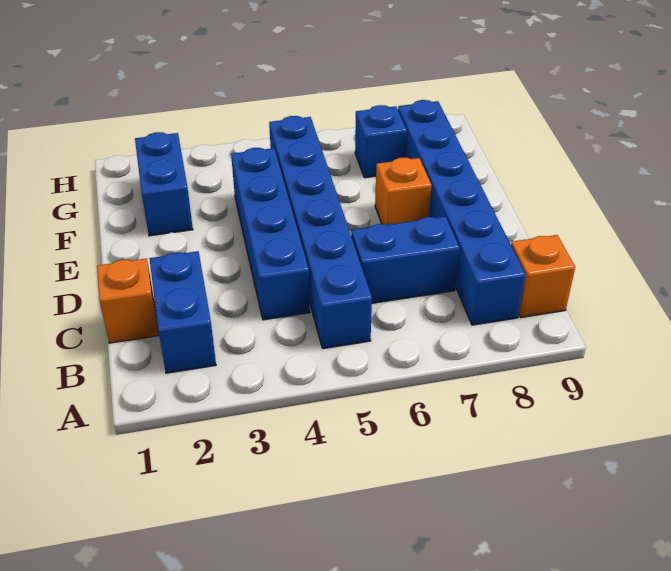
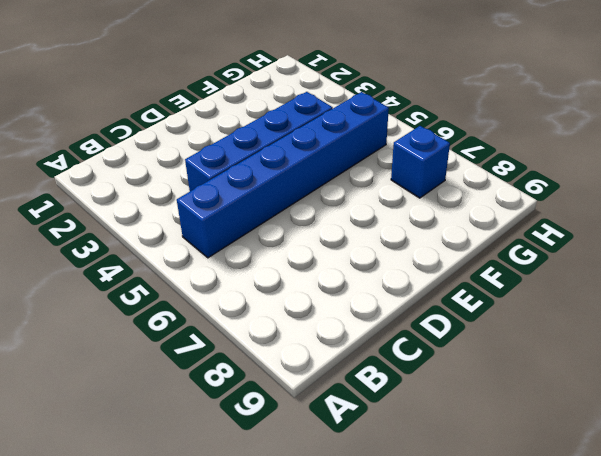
none -> blue brick B2:C2 level 1
none -> blue brick B8:G8 level 1

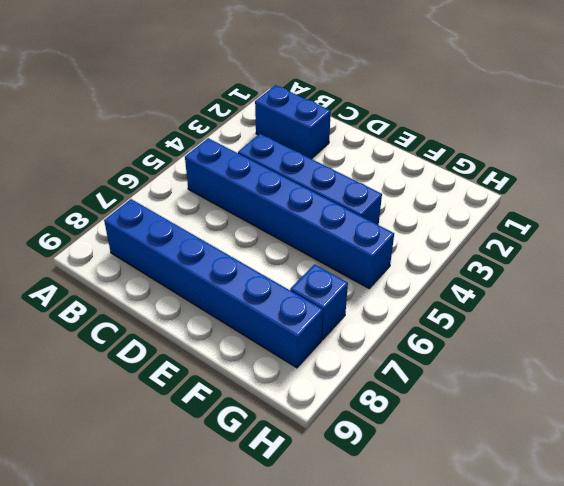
none -> orange brick B9 level 1
none -> orange brick C1 level 1

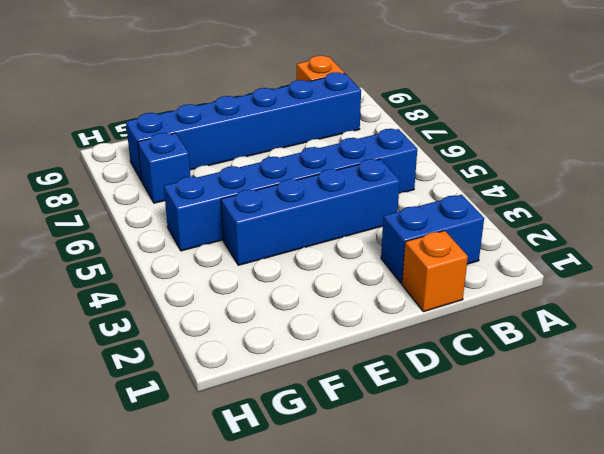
none -> blue brick C6:C7 level 1
none -> orange brick E7 level 1

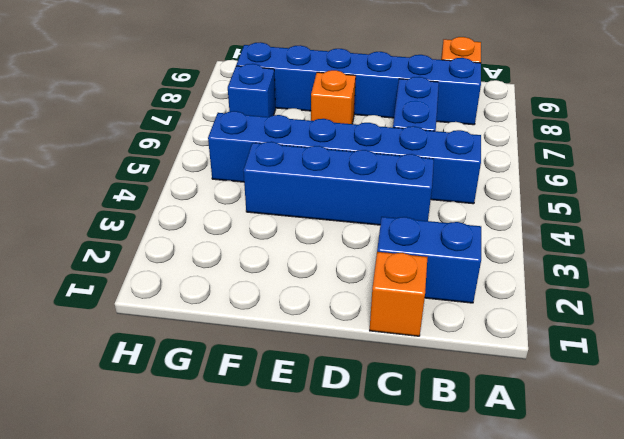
none -> blue brick F2:G2 level 1

